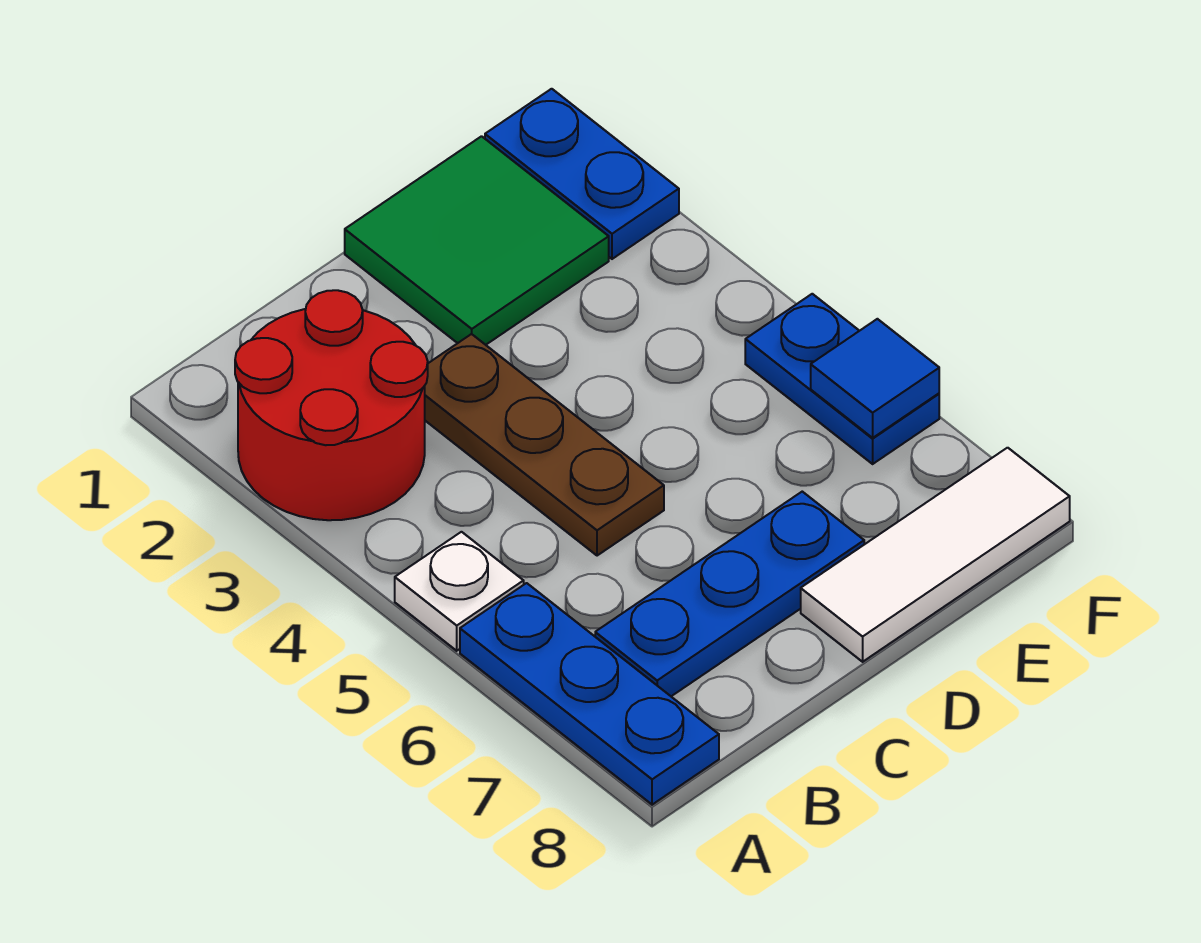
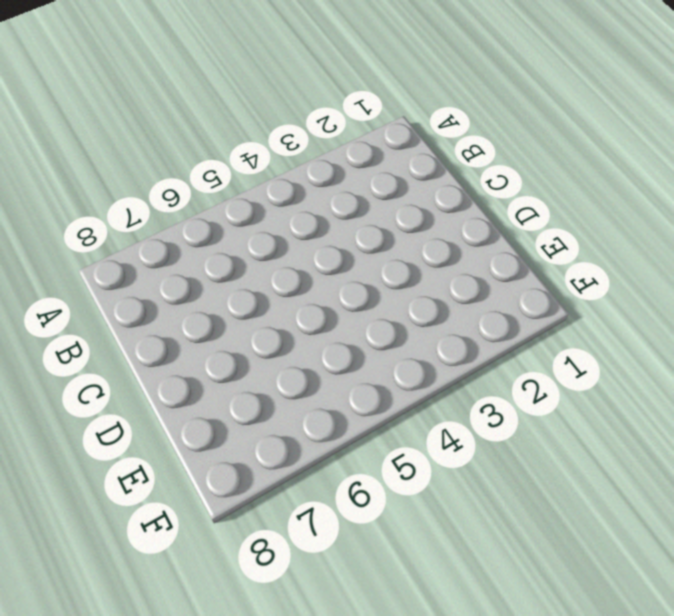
none -> red round brick A2:B3 level 1
none -> white plate A5 level 1

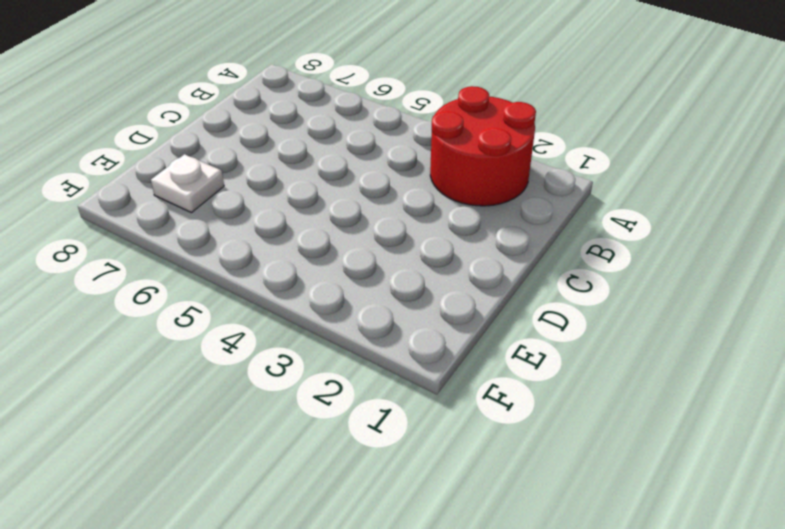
white plate E7 level 1 -> white plate A5 level 1
none -> blue plate A6:A8 level 1
none -> blue plate B7:D7 level 1

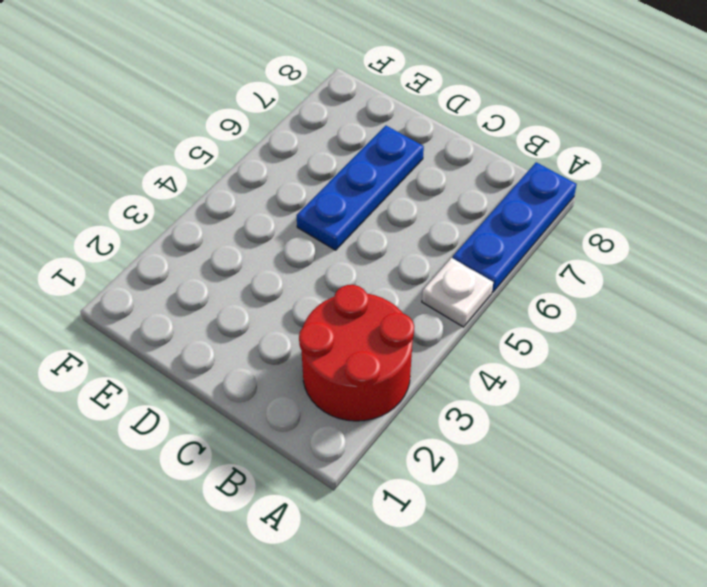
blue plate D5:D7 level 1 -> blue plate B7:D7 level 1
none -> brown plate C3:C5 level 1
none -> green tile D1:E2 level 1

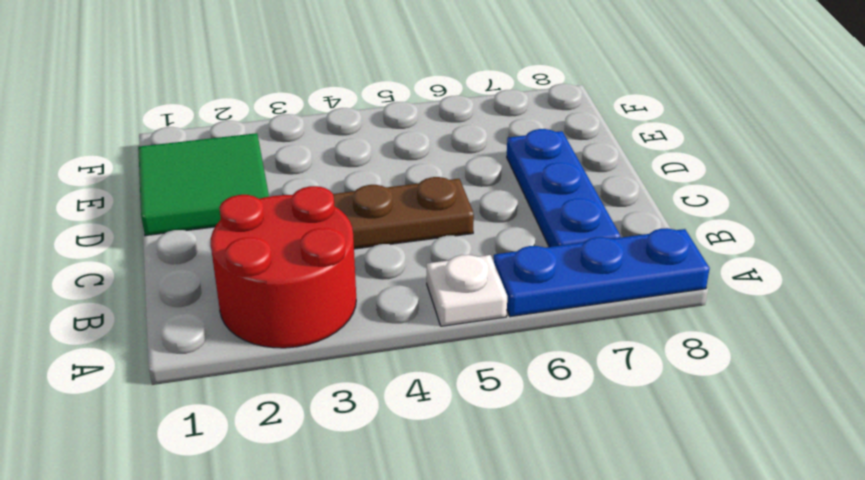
none -> white tile D8:F8 level 1
none -> blue plate F1:F2 level 1

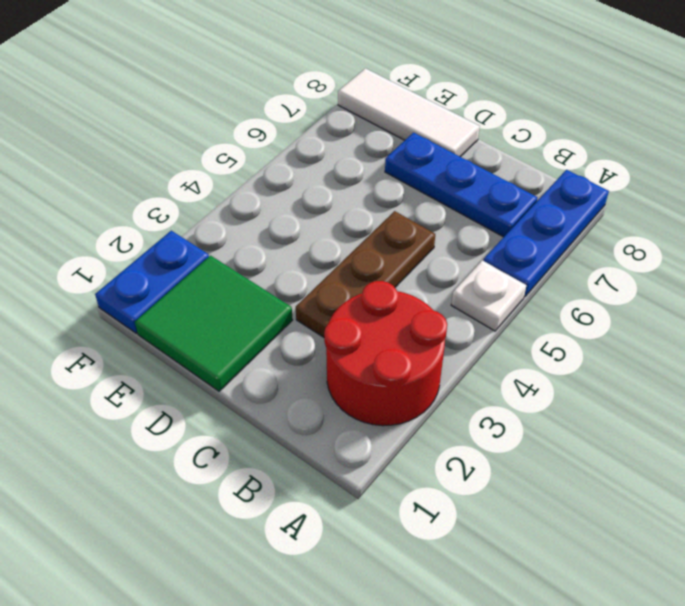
none -> blue plate F5:F6 level 1
none -> blue tile F6 level 2

